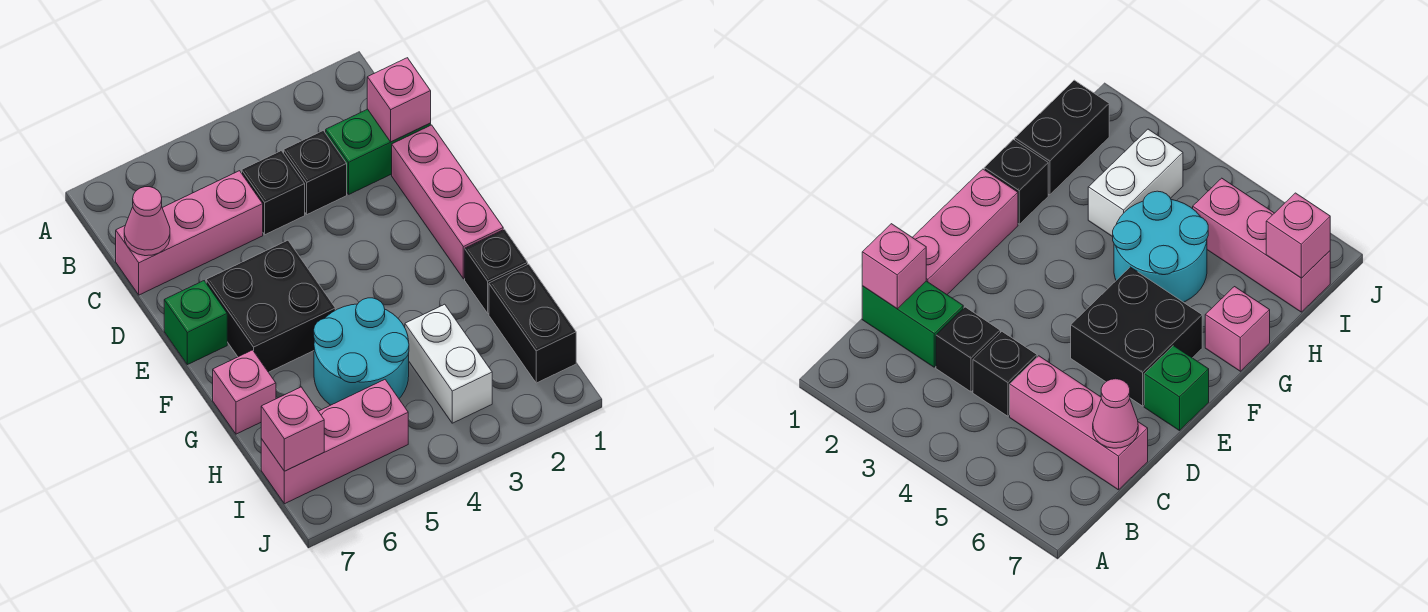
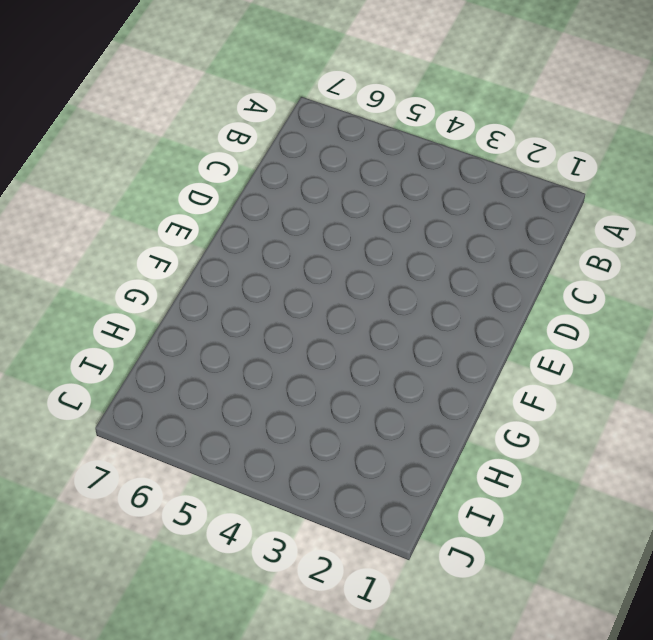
none -> green brick C1:C2 level 1
none -> black brick C3 level 1
none -> black brick C4 level 1

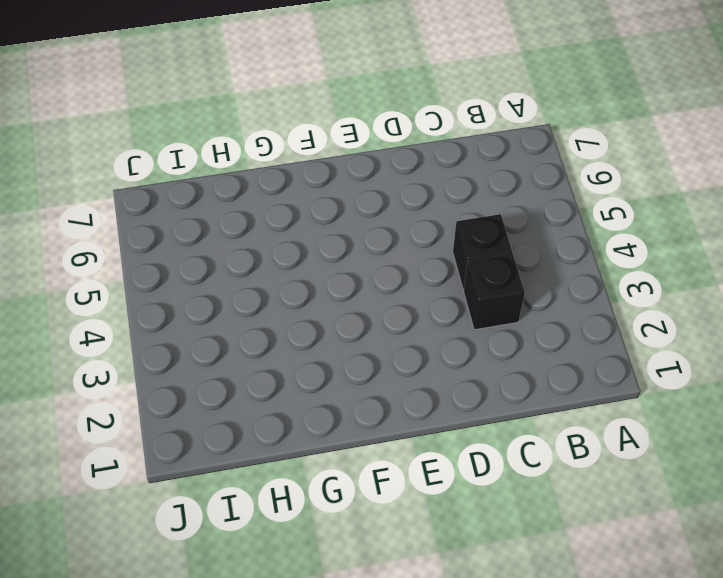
none -> green brick C1:C2 level 1
none -> pink brick C5:C7 level 1
none -> pink brick D1:F1 level 1

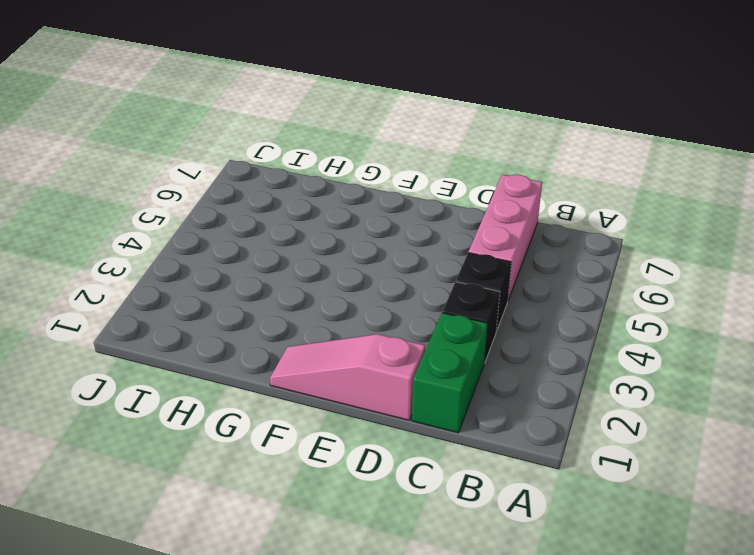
pink slope D1:F1 level 1 top D -> pink brick D1:F1 level 1
none -> black brick E5:F6 level 1
none -> green brick E7 level 1
none -> black brick G1 level 1

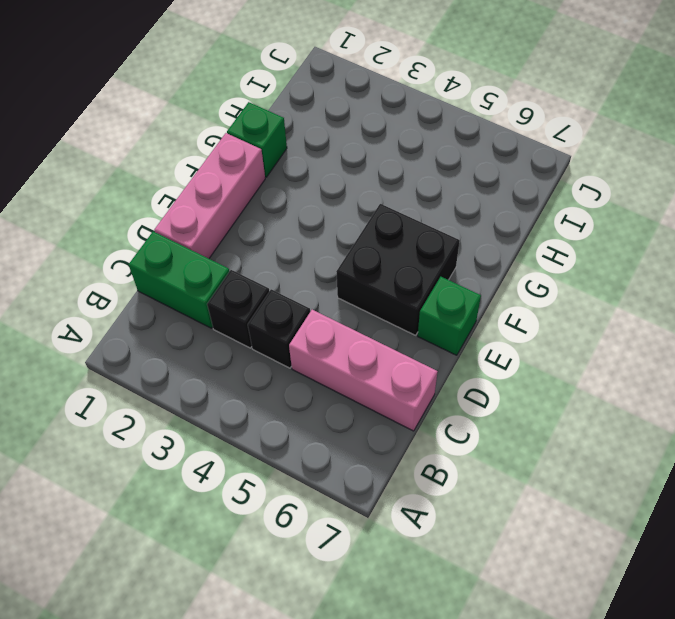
green brick G1 level 1 -> black brick G1 level 1
none -> cyan round brick G4:H5 level 1
none -> pink brick G7 level 1
none -> black brick H1:I1 level 1

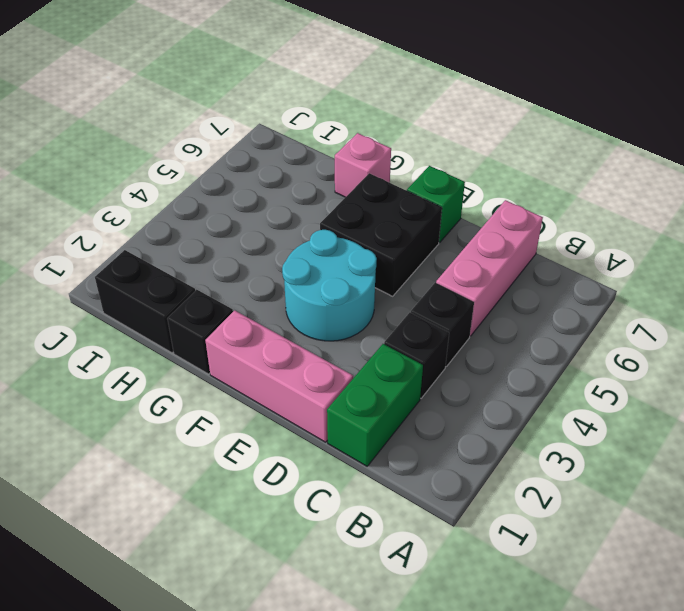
cyan round brick E3:F4 level 1 -> cyan round brick G4:H5 level 1
none -> white brick H3:I3 level 1
none -> pink brick I5:I7 level 1
none -> pink brick C1 level 2

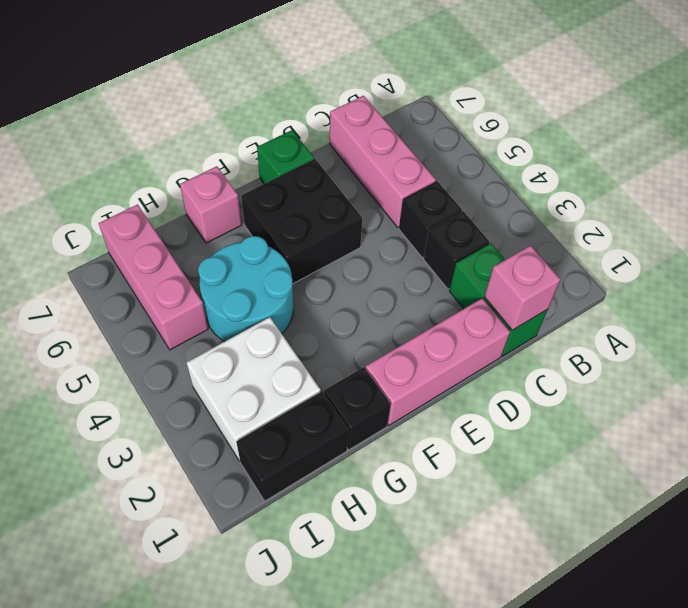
white brick H2:I3 level 1 -> white brick H3:I3 level 1
none -> pink cone C7 level 2
none -> pink brick I7 level 2

